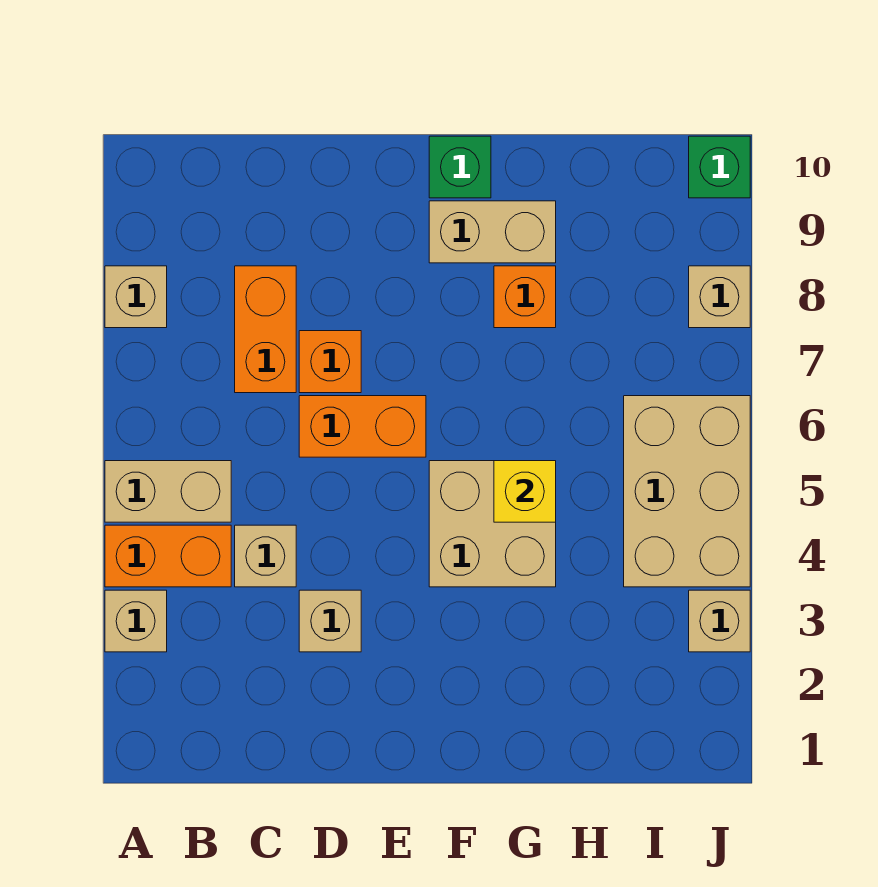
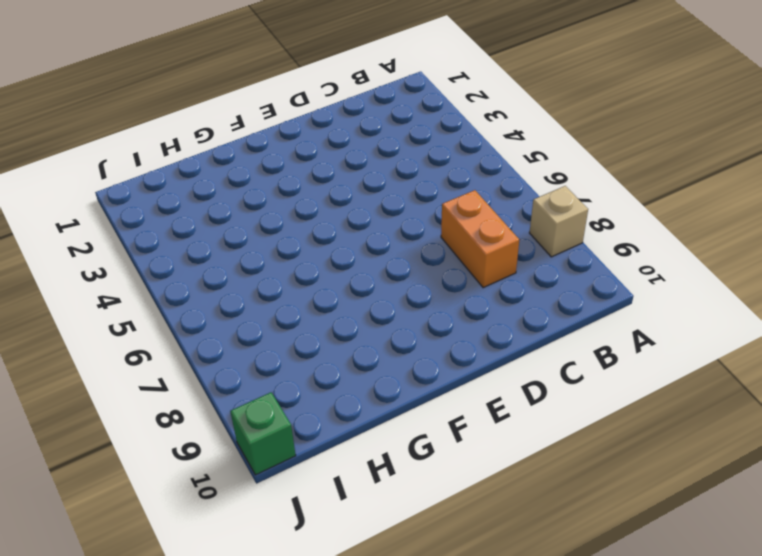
none -> tan brick A3 level 1
none -> orange brick A4:B4 level 1
none -> tan brick A5:B5 level 1

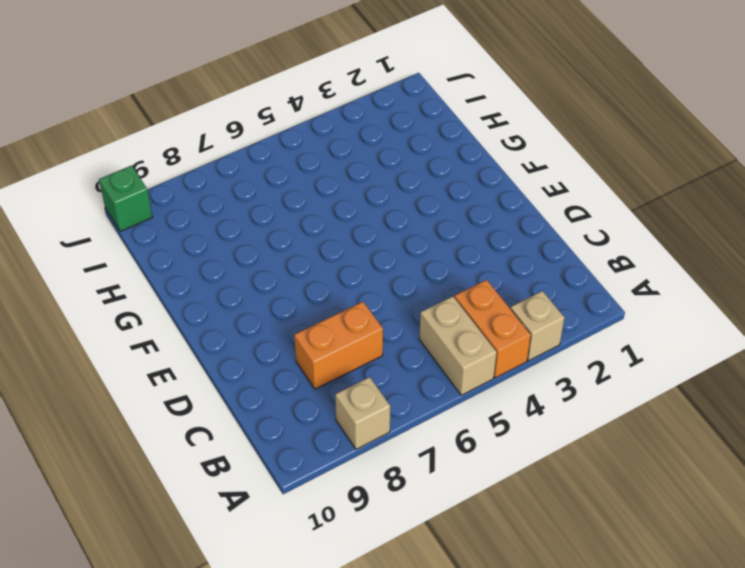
none -> tan brick C4 level 1
none -> tan brick D3 level 1
none -> orange brick D6:E6 level 1

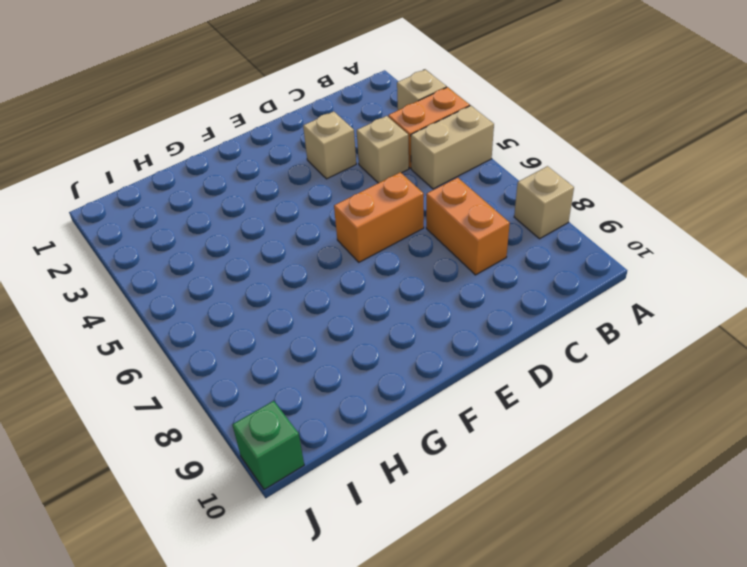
none -> orange brick D7 level 1
none -> tan brick F4:G5 level 1
none -> tan brick F9:G9 level 1

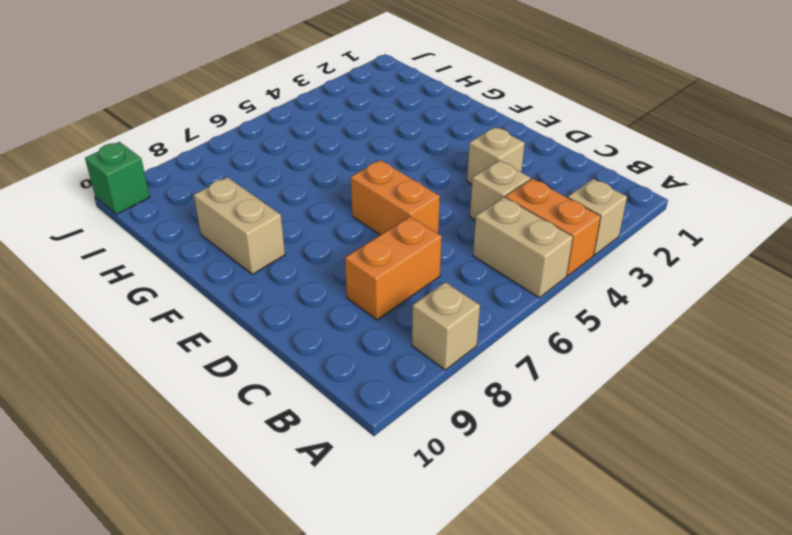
none -> orange brick D7 level 1
none -> tan brick F4:G5 level 1
none -> green brick F10 level 1

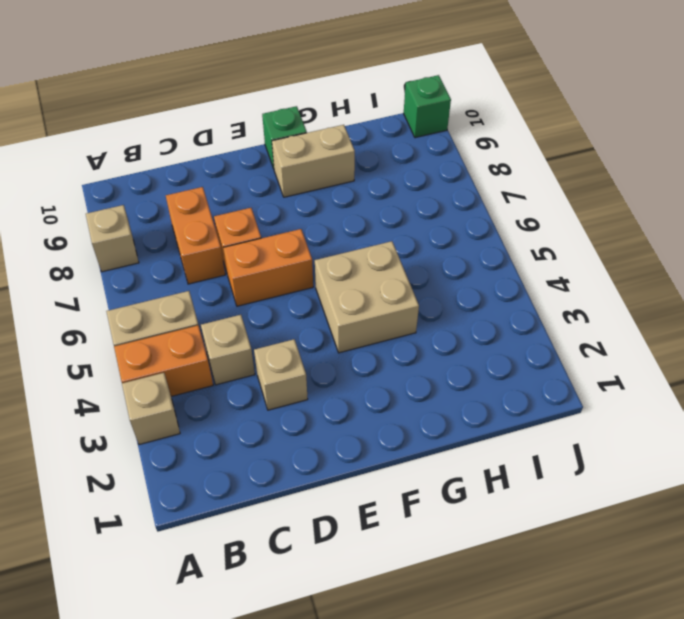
none -> orange brick G8 level 1
none -> tan brick I4:J6 level 1
none -> tan brick J3 level 1

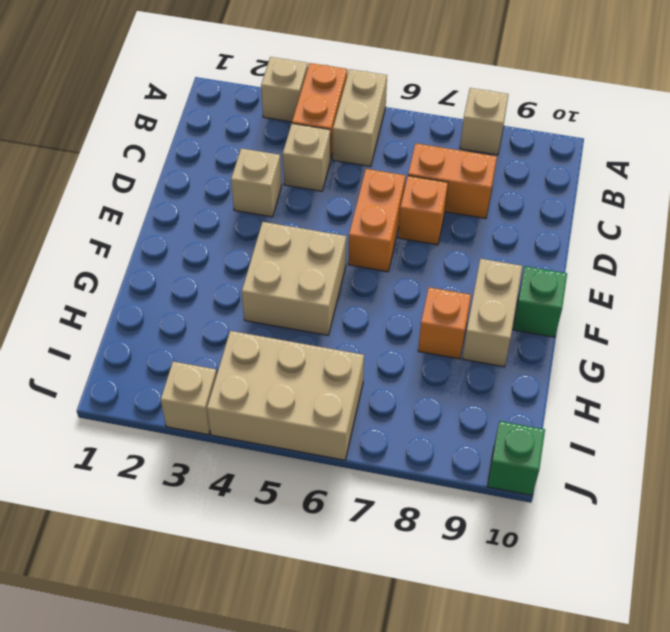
none -> tan brick J8 level 1
none -> yellow brick G5 level 2

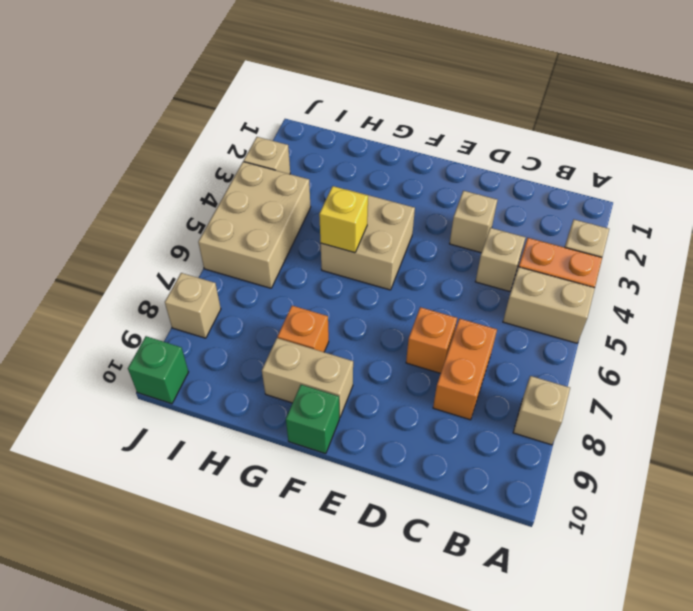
none -> orange brick D6:E6 level 1

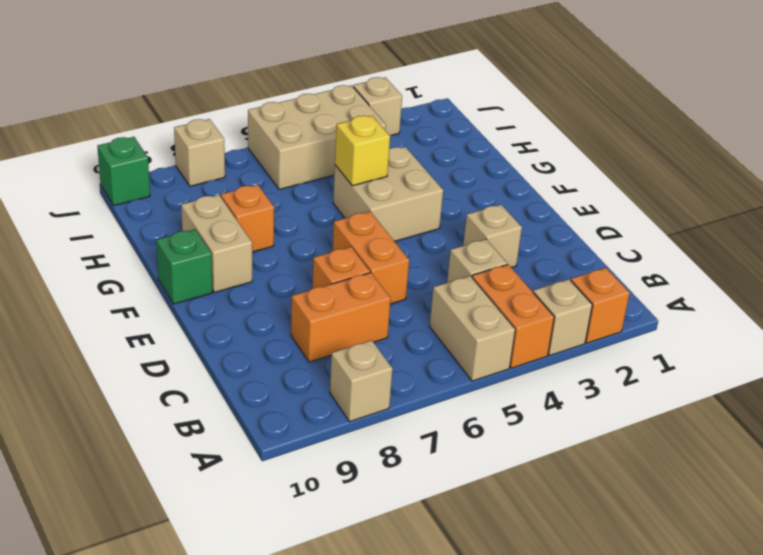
orange brick A2 level 1 -> none

